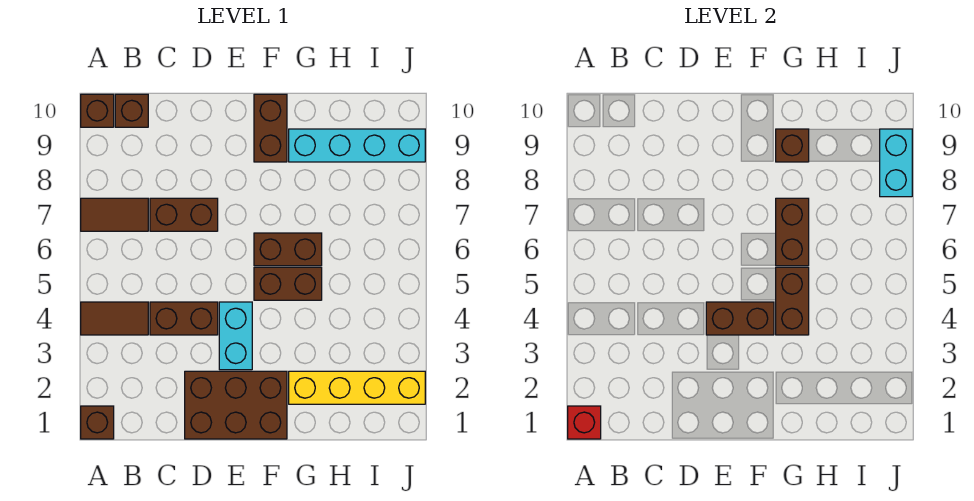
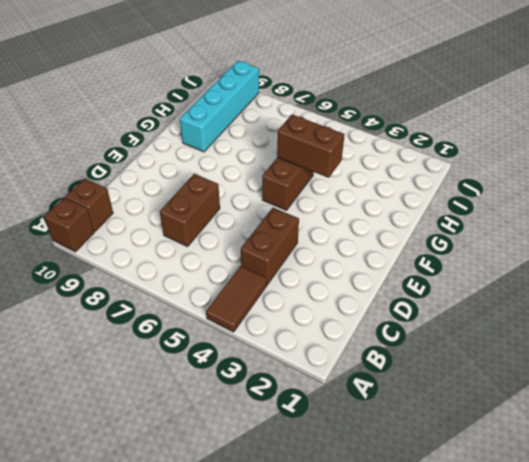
none -> brown brick A1 level 1
none -> brown tile A7:B7 level 1
none -> brown brick D1:F2 level 1

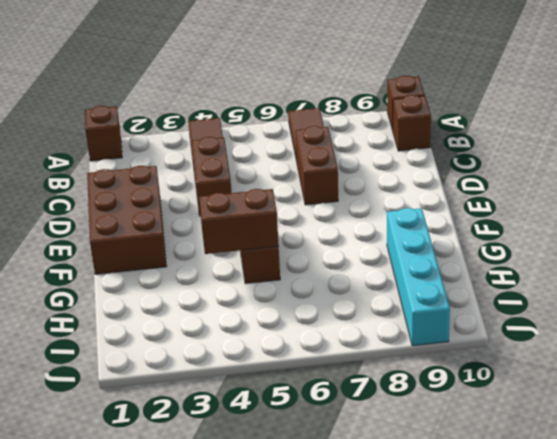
none -> cyan brick E3:E4 level 1
none -> brown brick F6:G6 level 1
none -> brown brick F9:F10 level 1

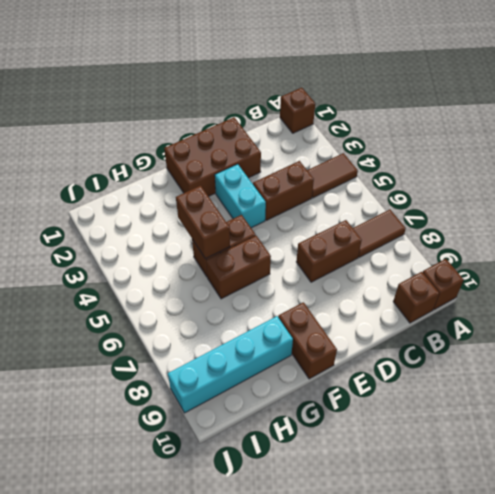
none -> yellow brick G2:J2 level 1
none -> red brick A1 level 2
none -> brown brick E4:F4 level 2

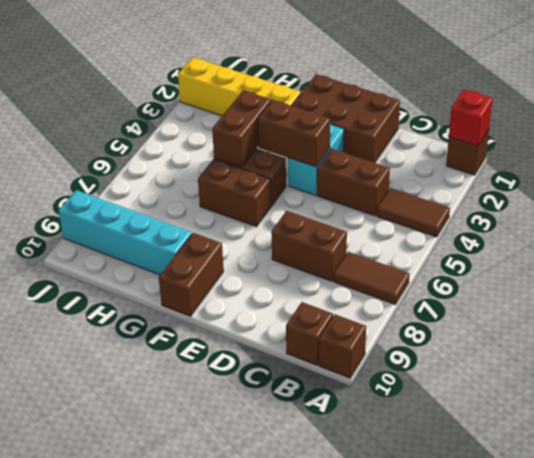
none -> brown brick G6:G7 level 2
none -> brown brick G9 level 2
none -> cyan brick J8:J9 level 2

